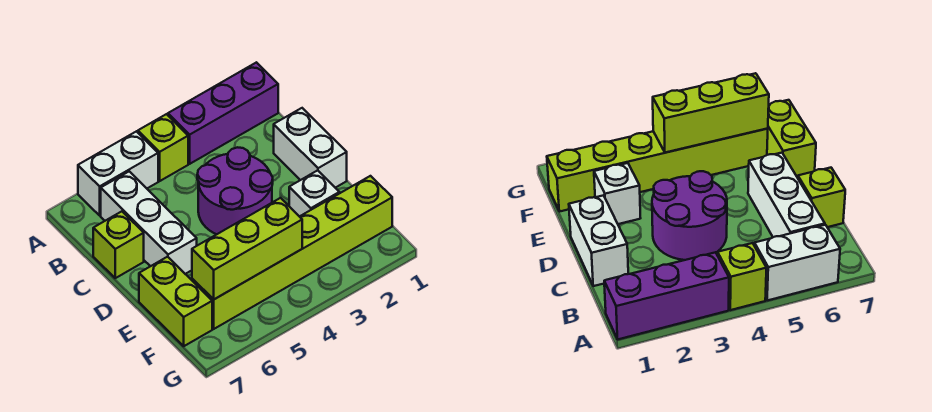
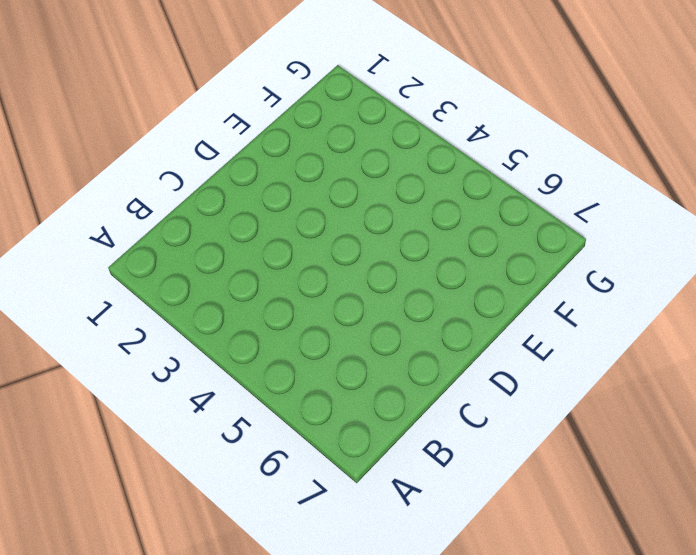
none -> purple brick A1:A3 level 1
none -> lime brick A4 level 1

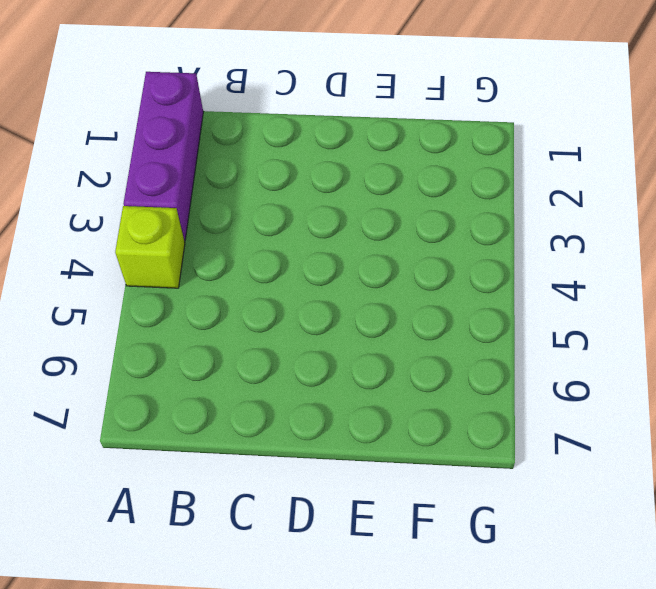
none -> white brick A5:A6 level 1
none -> white brick B6:D6 level 1

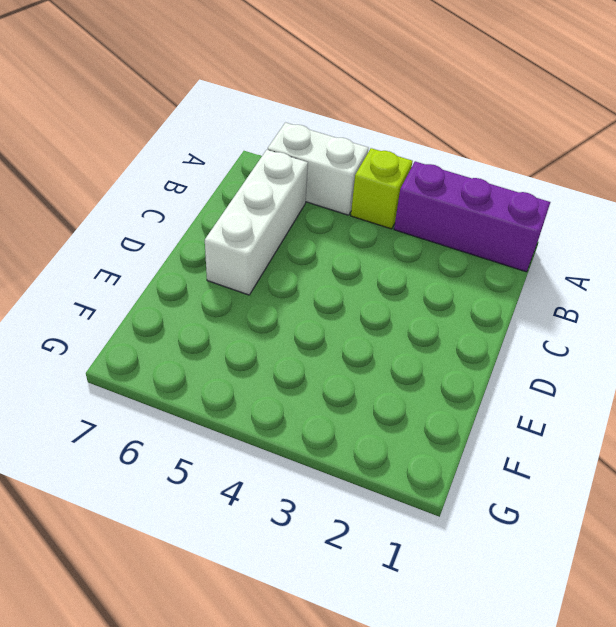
none -> white brick C1:D1 level 1
none -> purple round brick C3:D4 level 1

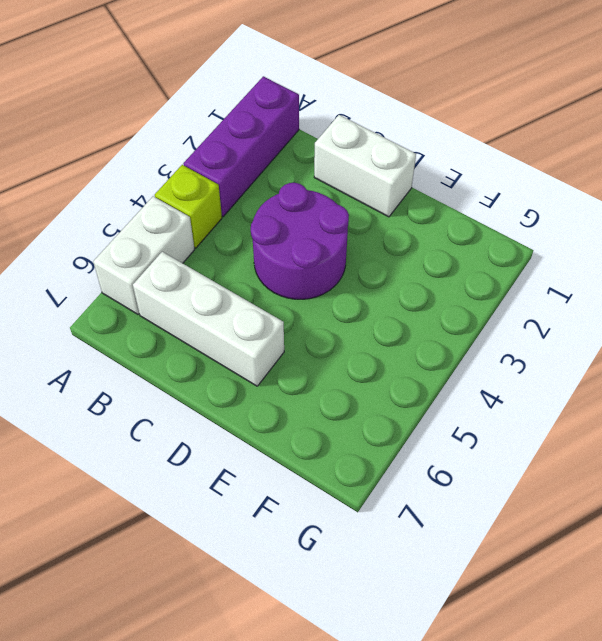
none -> lime brick C7 level 1
none -> white brick E2 level 1

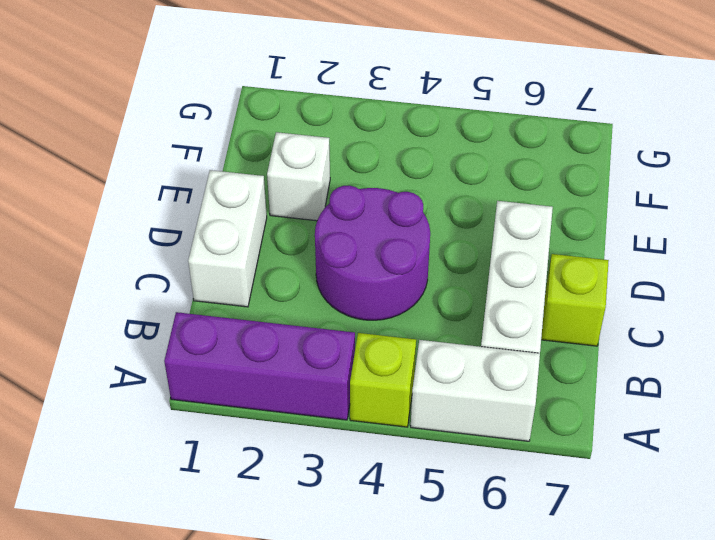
none -> lime brick E7:F7 level 1
none -> lime brick F1:F6 level 1

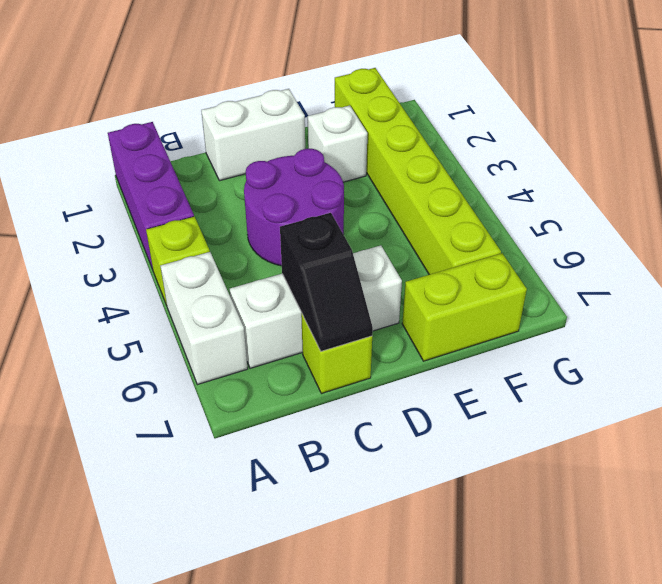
black slope C6:C7 level 2 top 6 -> none
none -> lime brick F4:F6 level 2

